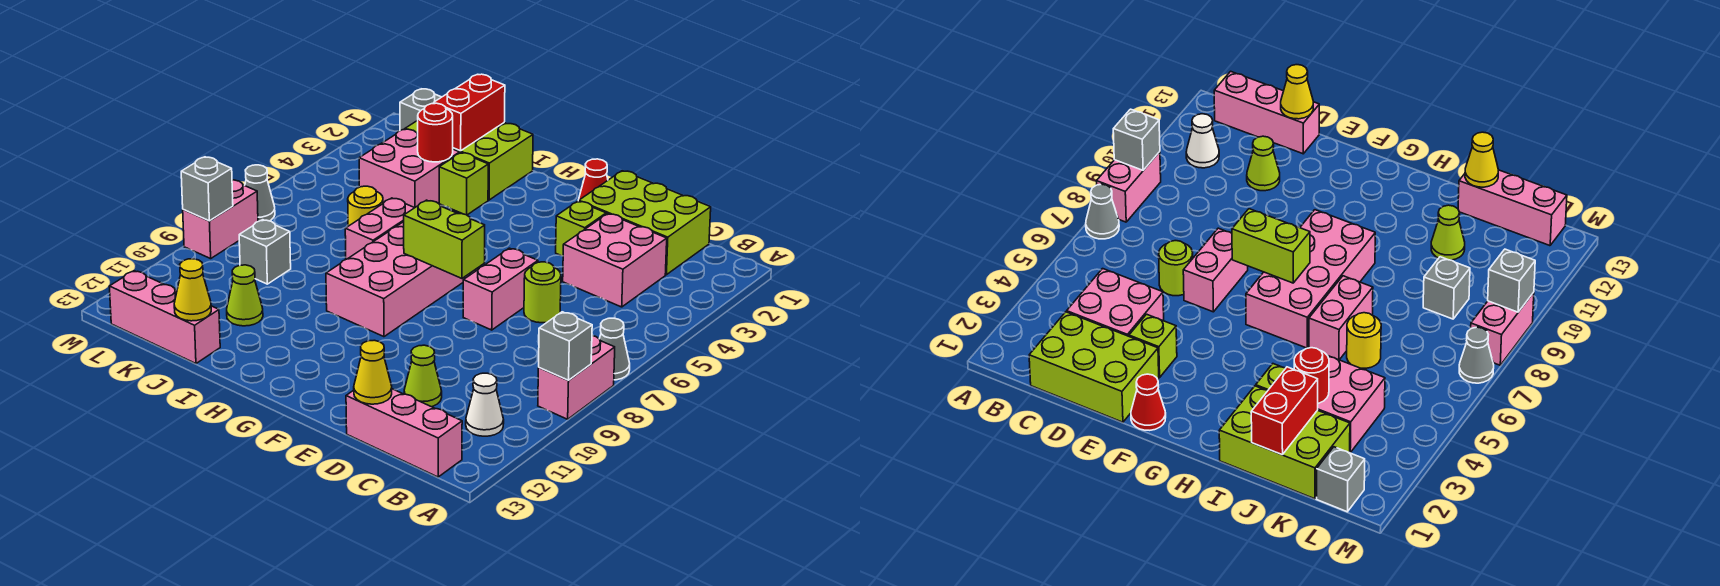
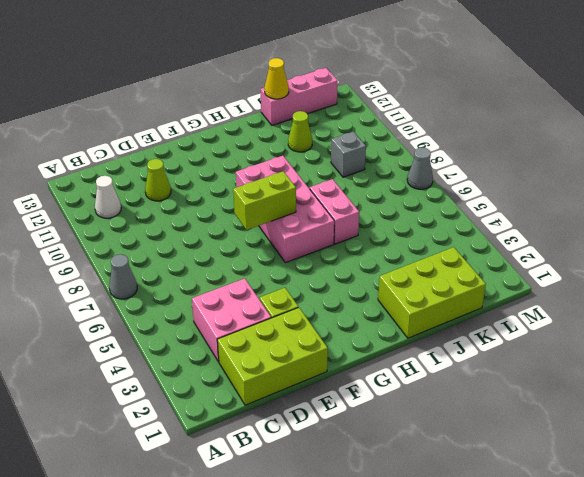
none -> pink brick A8:A9 level 1
none -> pink brick B13:D13 level 1
none -> lime round brick D6 level 1
none -> pink brick E6:E7 level 1

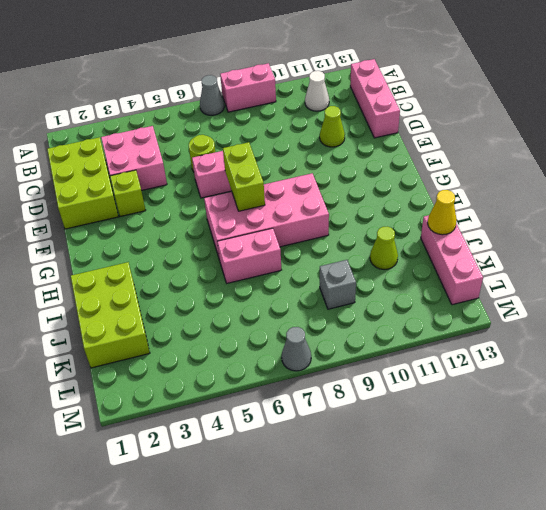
none -> red cone F1 level 1
none -> lime brick I3 level 1
none -> pink brick J3:K4 level 1
none -> yellow round brick J6 level 1

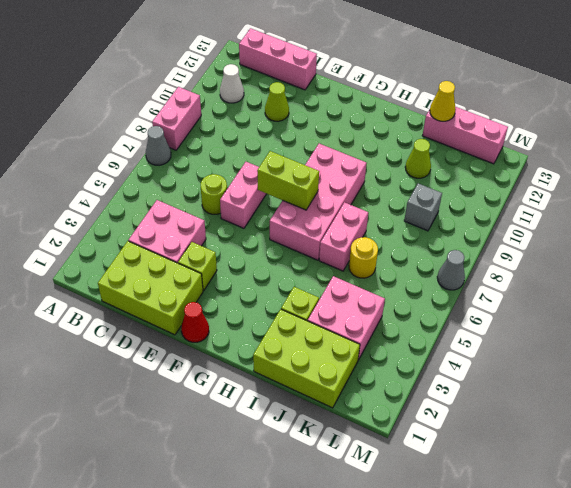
none -> grey brick L1 level 1
none -> pink brick M8:M9 level 1
none -> grey brick A9 level 2
none -> yellow cone D13 level 2

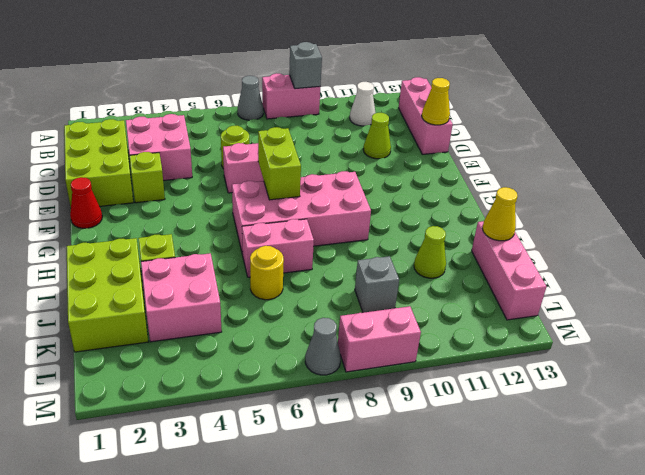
none -> grey brick L1 level 1
none -> red brick J1:J2 level 2
none -> red round brick J3 level 2
none -> grey brick M9 level 2

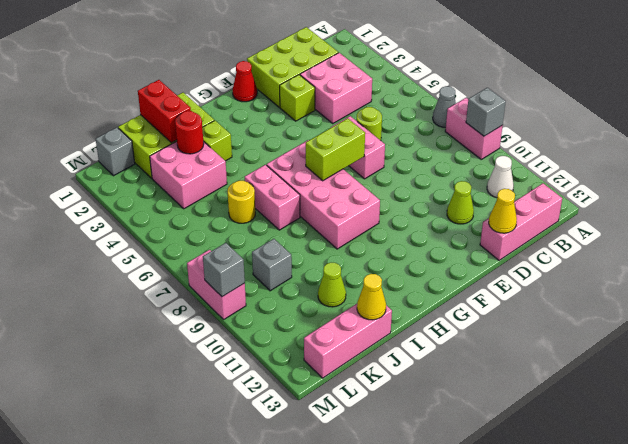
none -> grey cone M7 level 1

